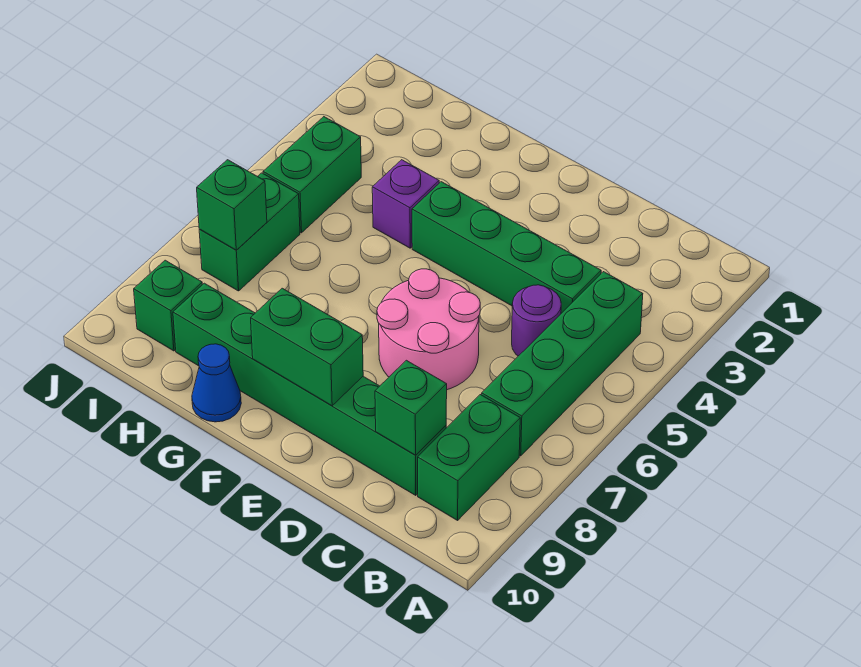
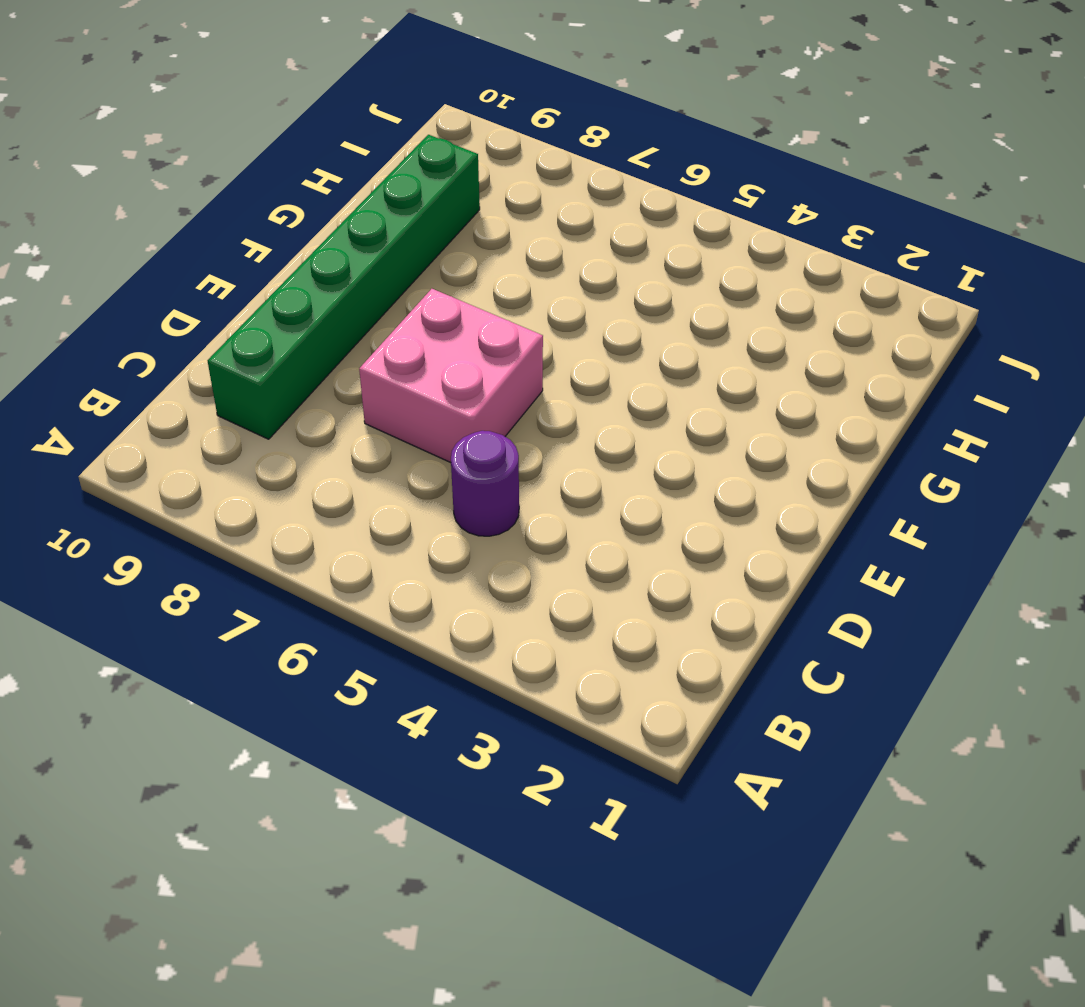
pink brick D6:E7 level 1 -> pink round brick D6:E7 level 1
none -> green brick B4:B7 level 1
none -> green brick B8:B9 level 1
none -> green brick C4:F4 level 1

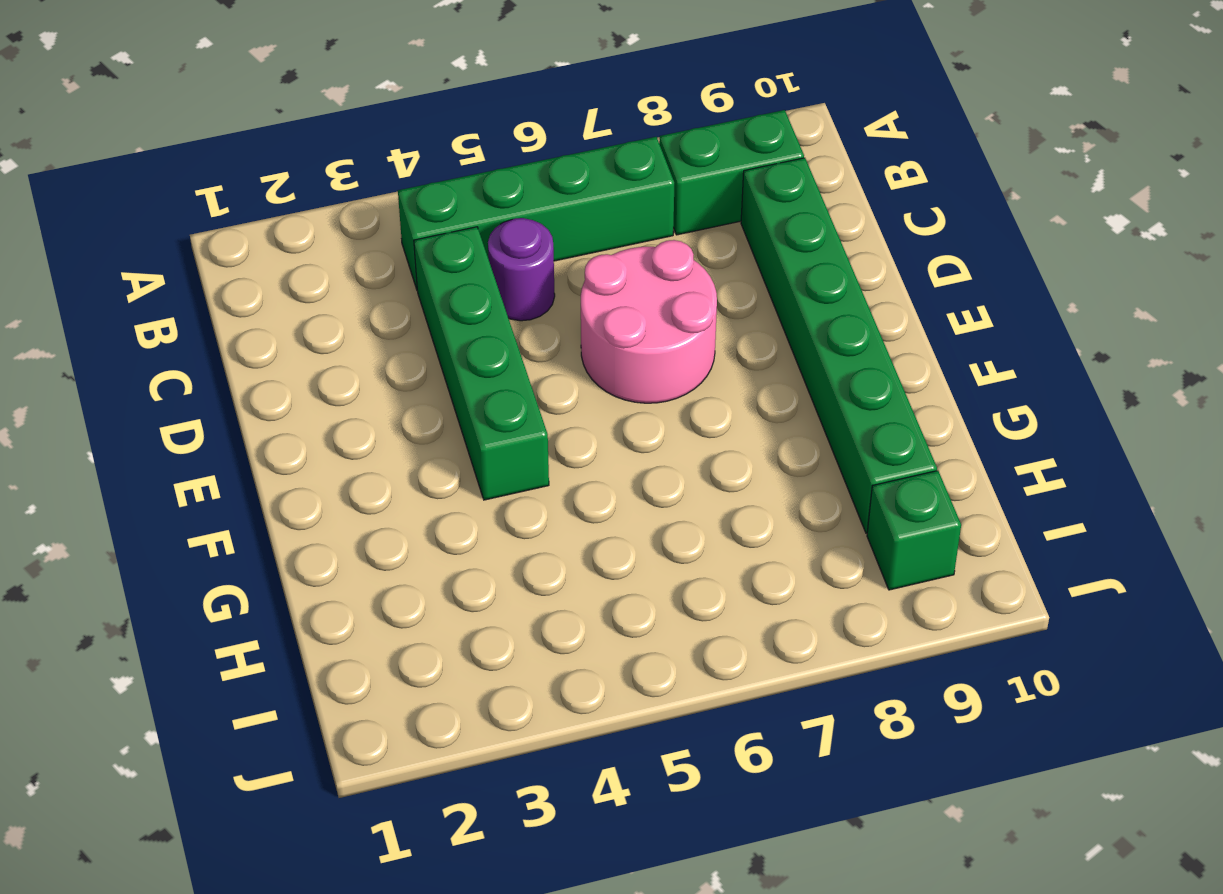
none -> purple brick G4 level 1
none -> blue cone G10 level 1
none -> green brick I4:I5 level 1

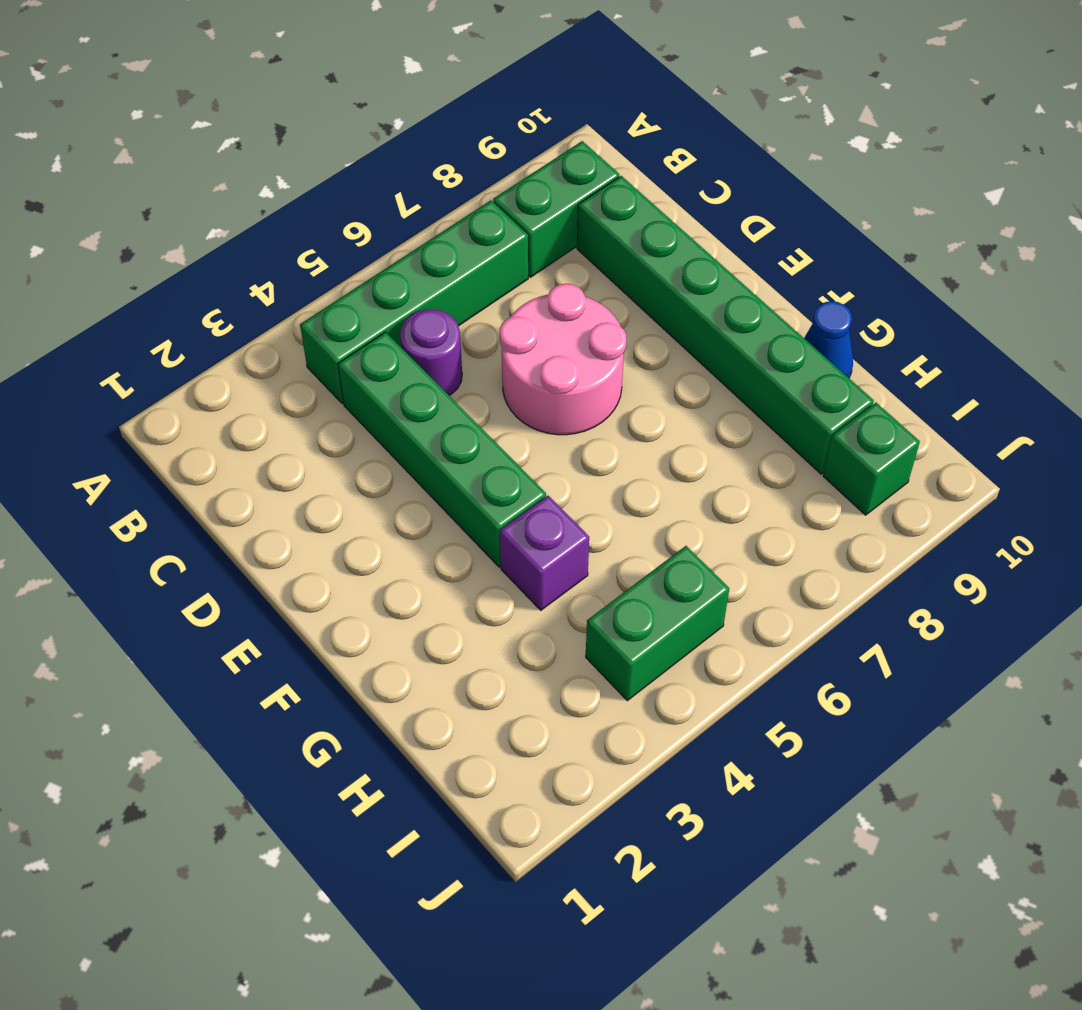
none -> green brick I6:I7 level 1
none -> green brick C9 level 2
none -> green brick E9:F9 level 2

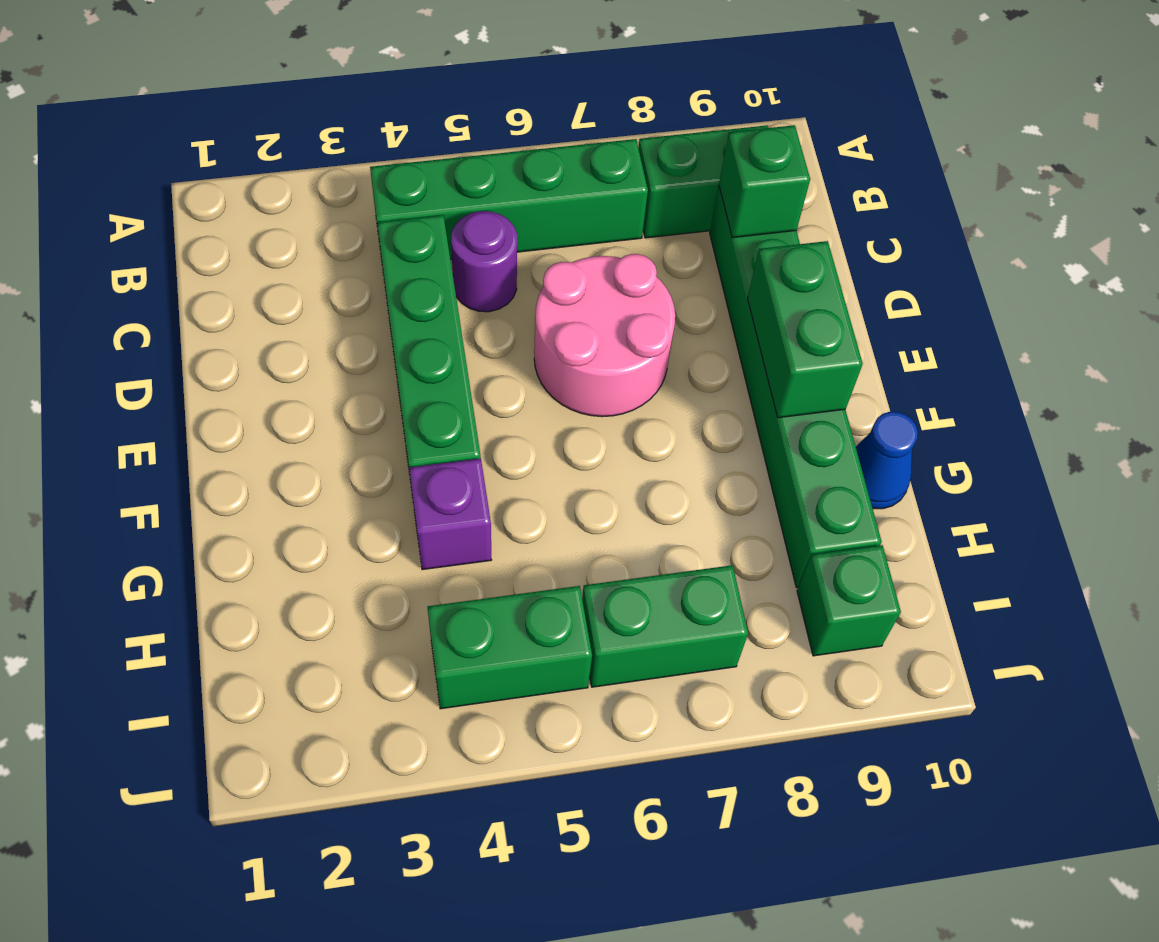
none -> green brick I7 level 2

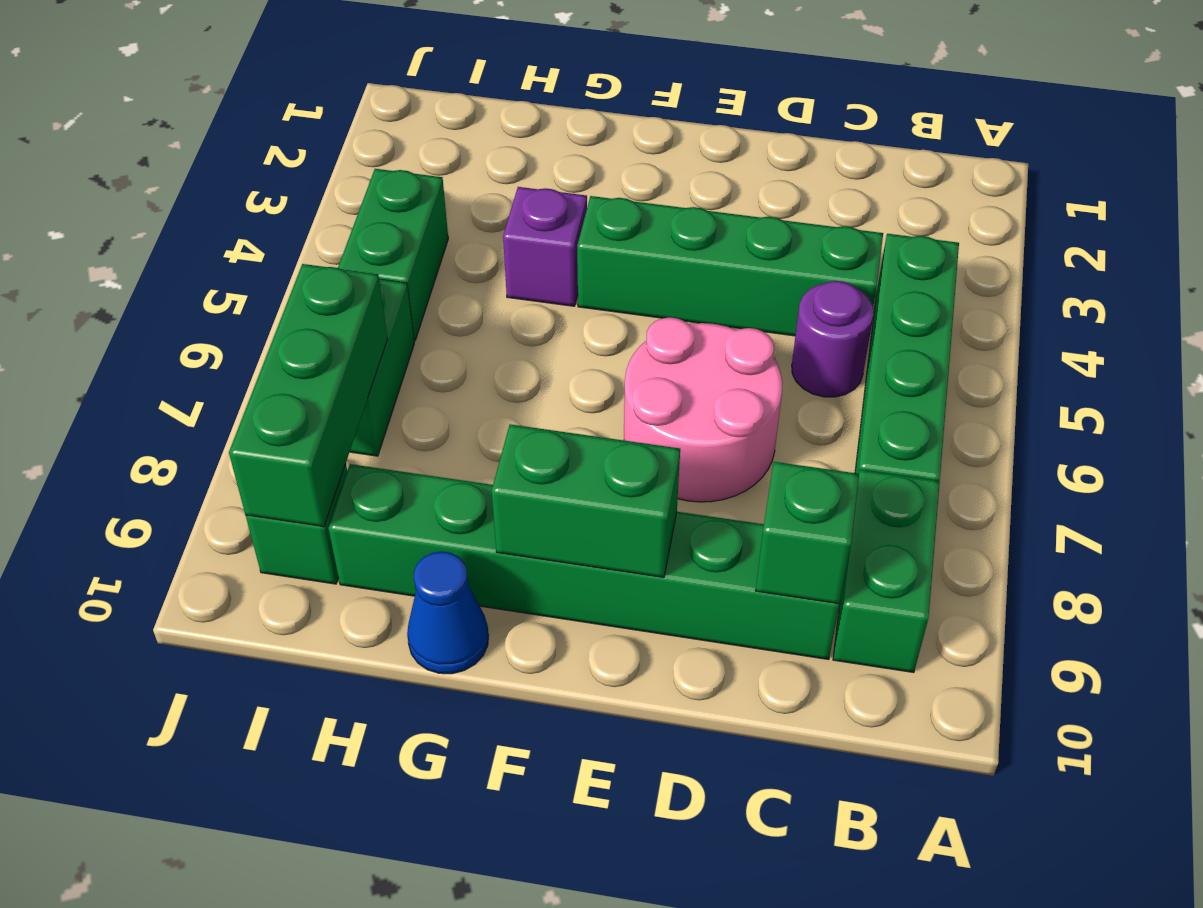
green brick I7:I9 level 2 -> green brick I7 level 2

